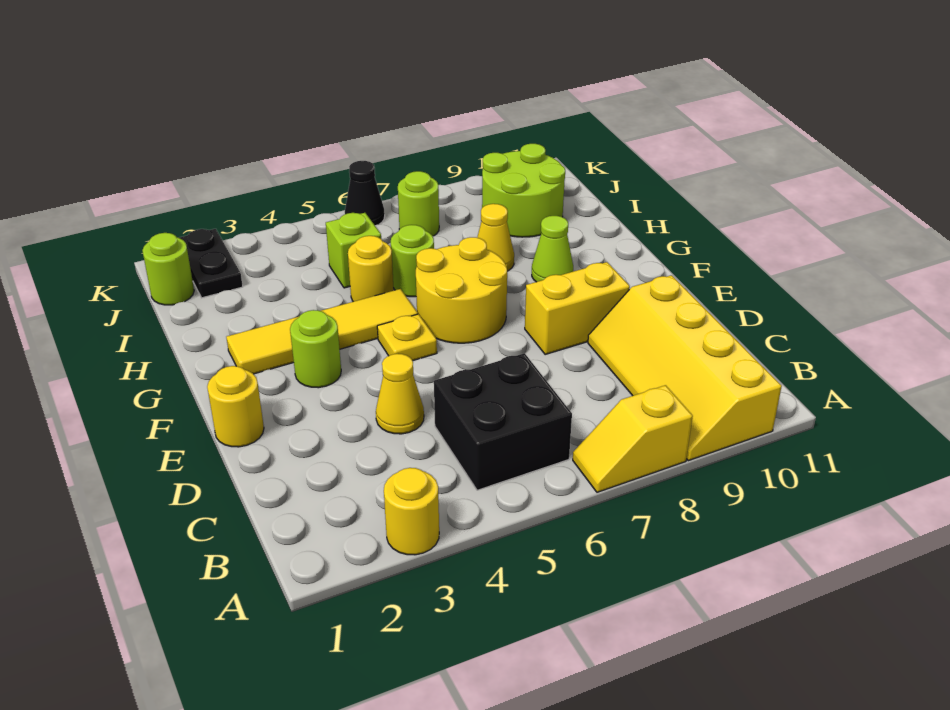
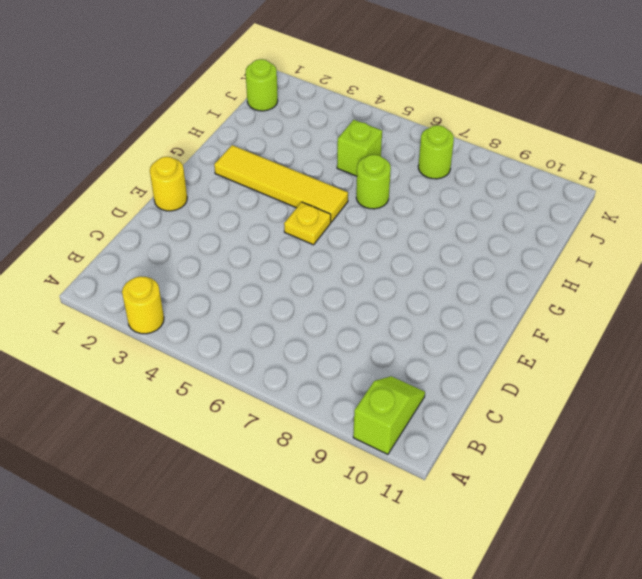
lime slope A10:B10 level 1 top A -> yellow slope A9:D10 level 1 top 10
none -> yellow slope A7:A8 level 1 top 8
none -> black brick B5:C6 level 1
none -> yellow cone D4 level 1

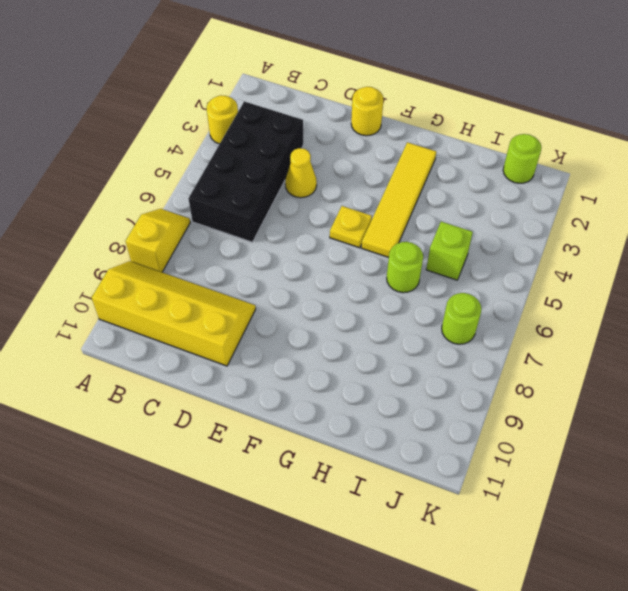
black brick B3:C6 level 1 -> black brick B5:C6 level 1
none -> yellow brick E8:E9 level 1
none -> lime round brick F3 level 1
none -> yellow round brick F6:G7 level 1

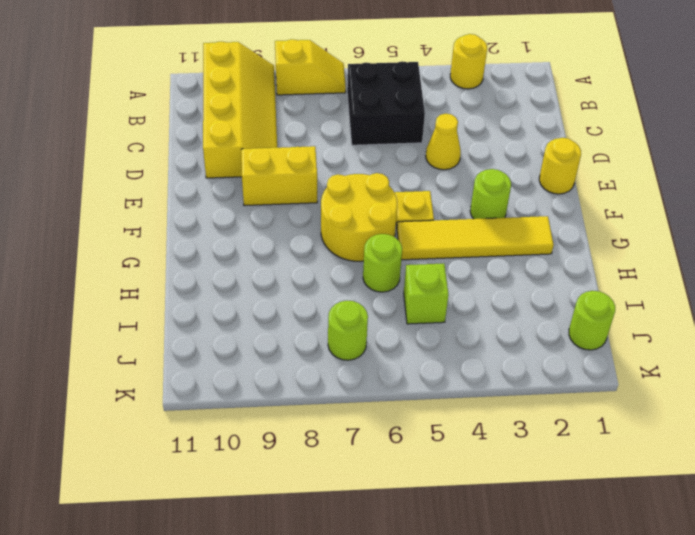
none -> lime cone G9 level 1
none -> yellow round brick H5 level 1
none -> yellow cone H8 level 1

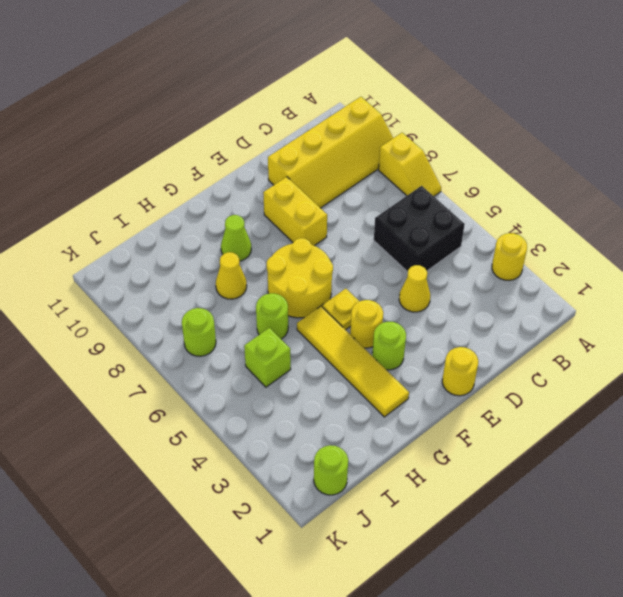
yellow round brick F4 level 1 -> yellow round brick H5 level 1
none -> lime round brick I9:J10 level 1
none -> black plate J2:K2 level 1
none -> black cone K6 level 1

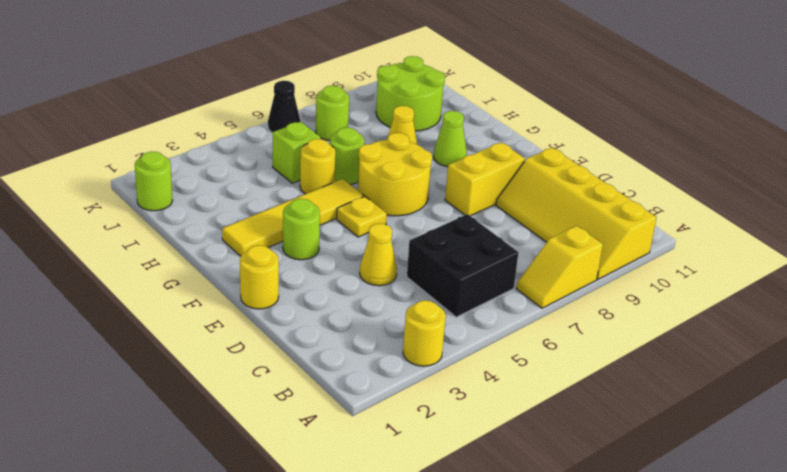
none -> black plate J2:K2 level 1

